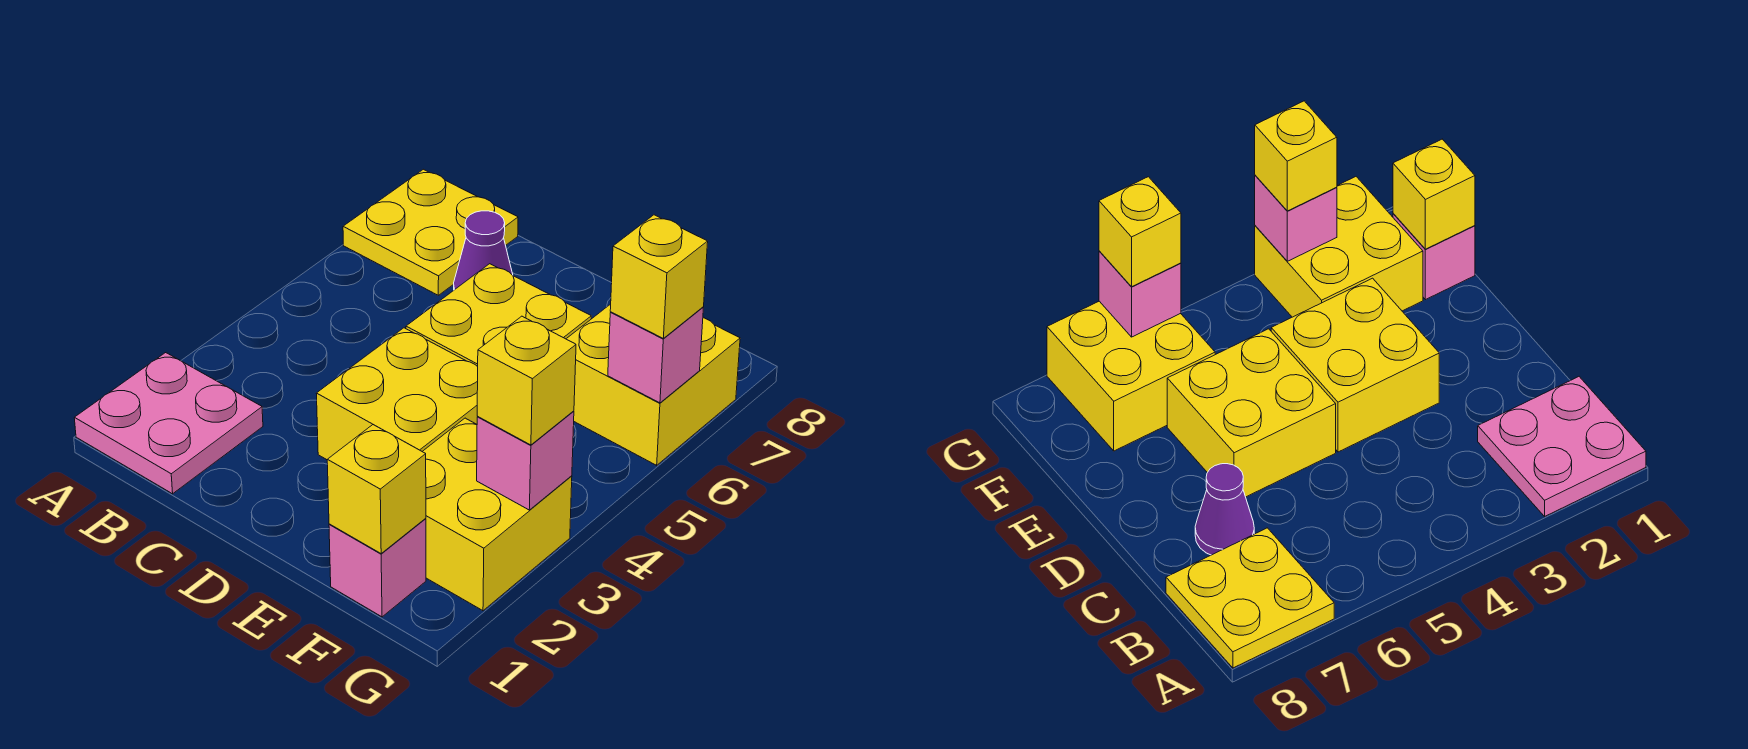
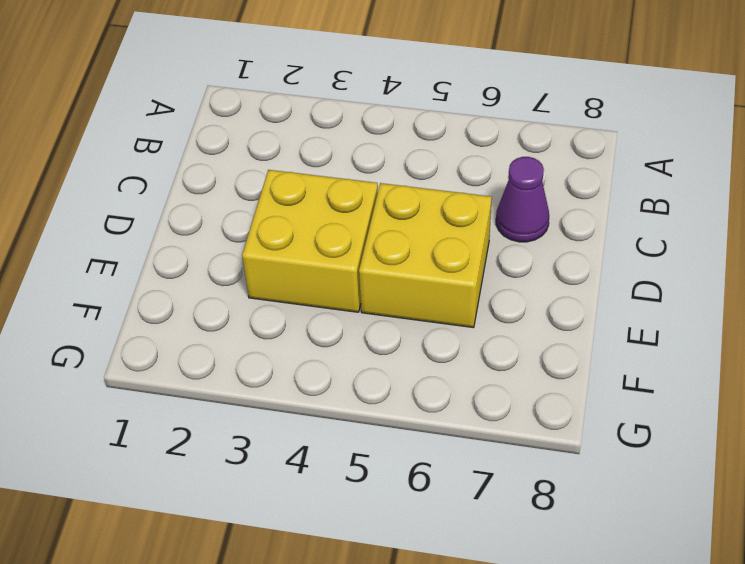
none -> pink plate A1:B2 level 1
none -> yellow plate A7:B8 level 1
none -> pink brick F1 level 1

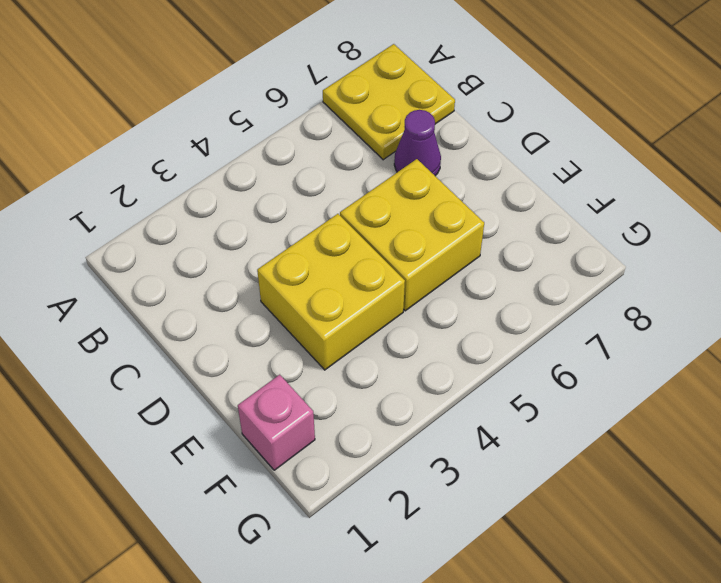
none -> pink plate A1:B2 level 1
none -> yellow brick F2:G3 level 1
none -> yellow brick F6:G7 level 1

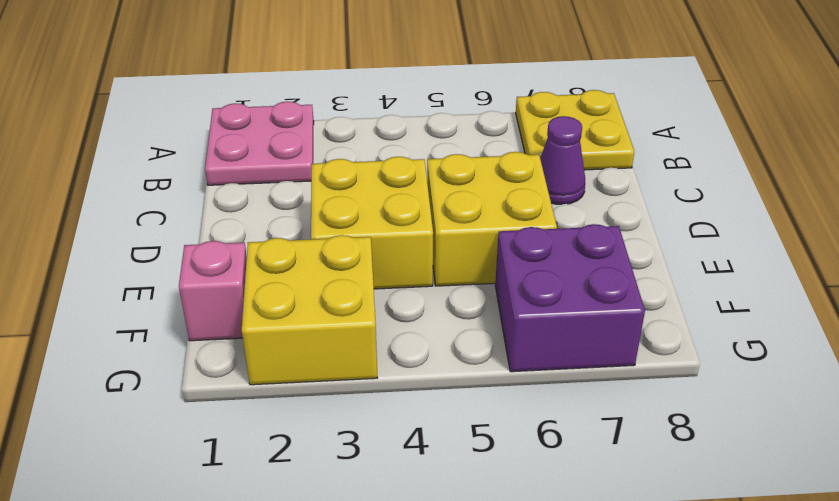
purple brick F6:G7 level 1 -> yellow brick F6:G7 level 1
none -> yellow brick F1 level 2
none -> pink brick G3 level 2
none -> pink brick G6 level 2

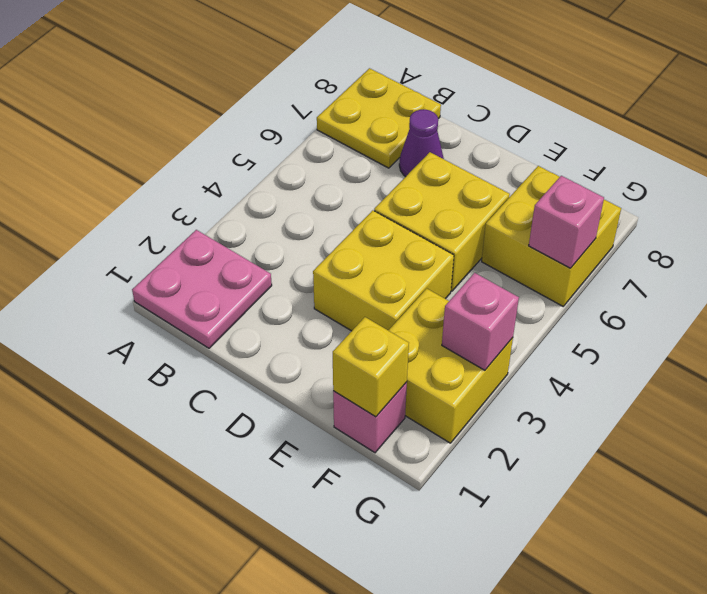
none -> yellow brick G3 level 3
none -> yellow brick G6 level 3

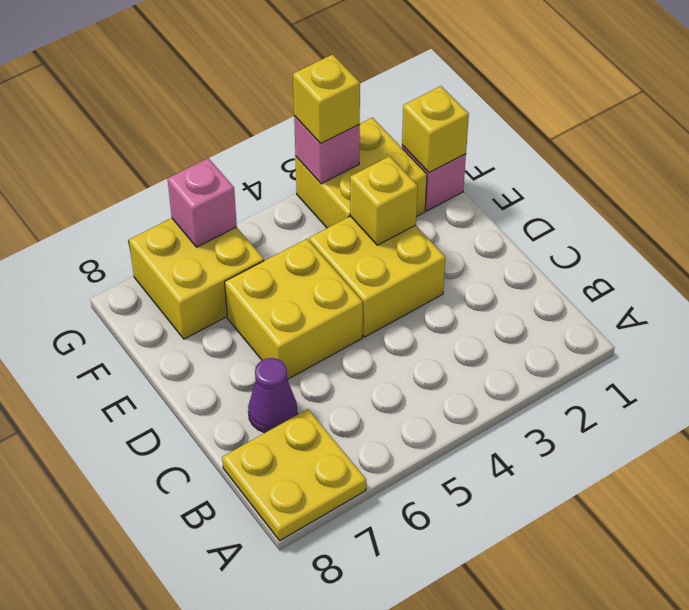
yellow brick E3 level 2 -> yellow brick G6 level 3
none -> pink plate A1:B2 level 1

